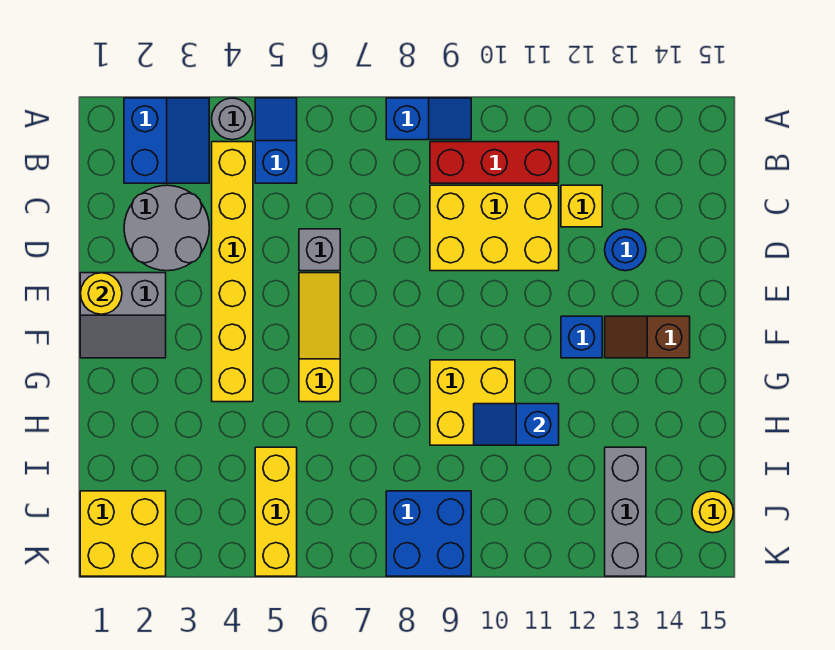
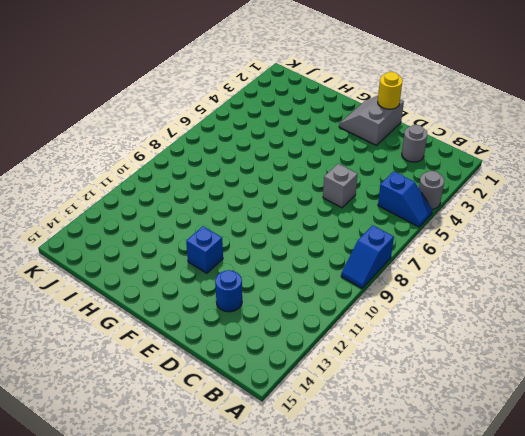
grey round brick C2 level 1 -> grey round brick C2:D3 level 1
none -> blue slope A2:B3 level 1 top 2
none -> yellow brick B4:G4 level 1
none -> red brick B9:B11 level 1

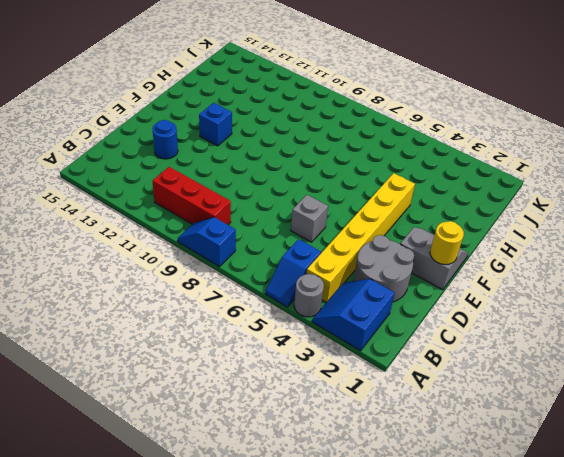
none -> yellow brick C9:D11 level 1
none -> yellow brick C12 level 1
none -> yellow slope E6:G6 level 1 top G

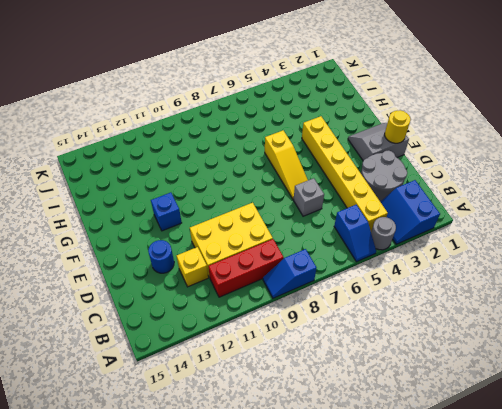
none -> brown slope F13:F14 level 1 top 14
none -> yellow brick G9:H10 level 1
none -> yellow brick I5:K5 level 1

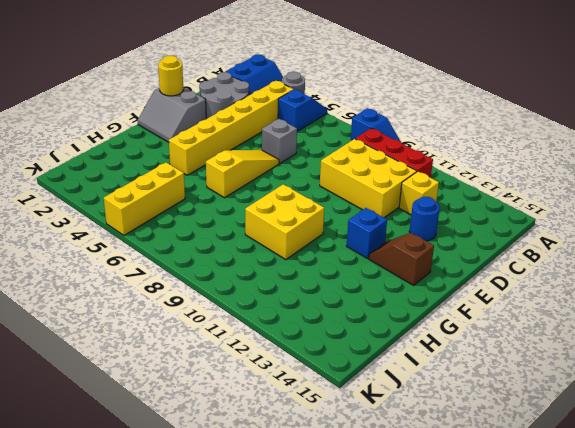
none -> grey brick I13:K13 level 1
none -> yellow brick J1:K2 level 1
none -> blue brick J8:K9 level 1

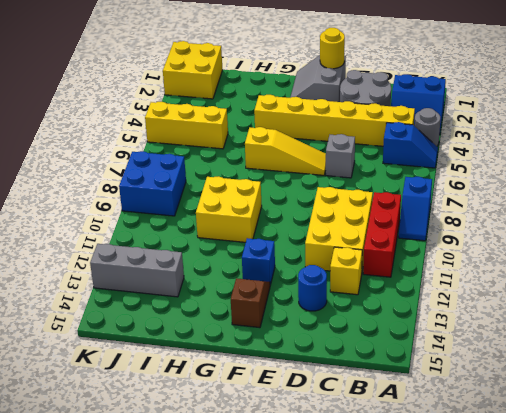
none -> yellow round brick J15 level 1
none -> blue slope H10:H11 level 2 top 11

